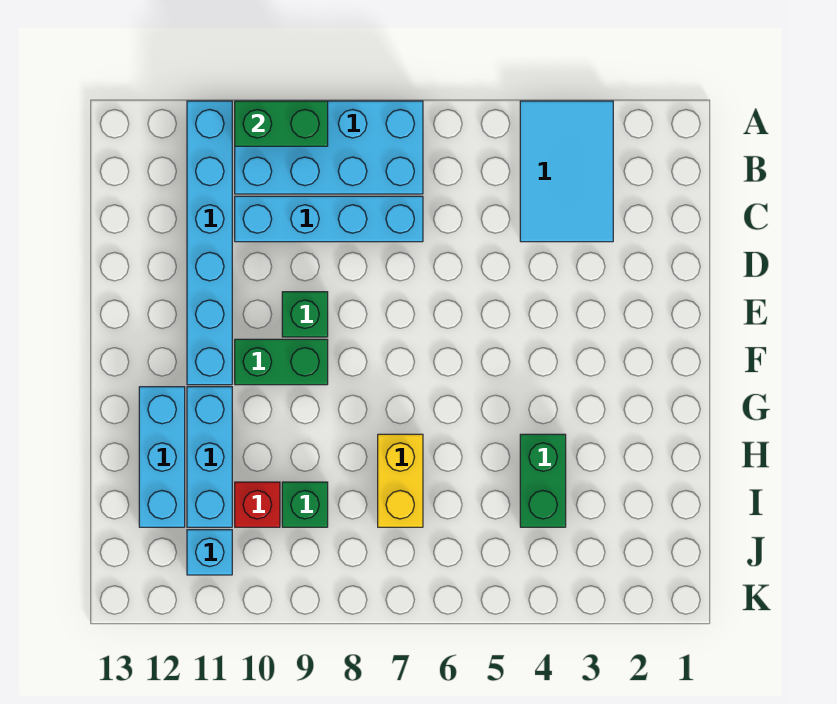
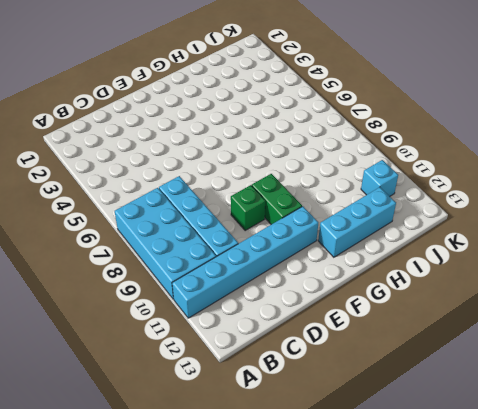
none -> cyan tile A3:C4 level 1
none -> cyan brick G11:I11 level 1
none -> green brick H4:I4 level 1

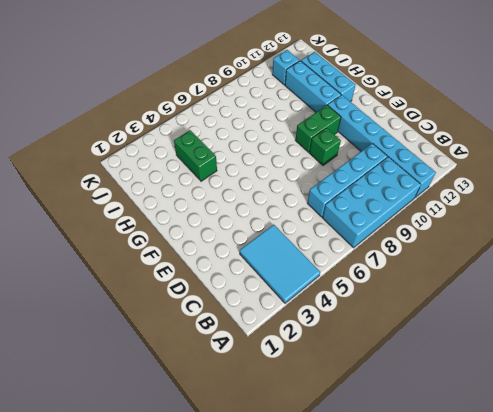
none -> yellow brick H7:I7 level 1
none -> green brick I9 level 1
none -> red brick I10 level 1

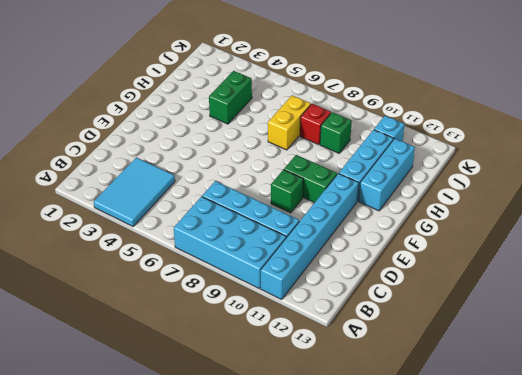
red brick I8 level 1 -> red brick I10 level 1
none -> green brick A9:A10 level 2

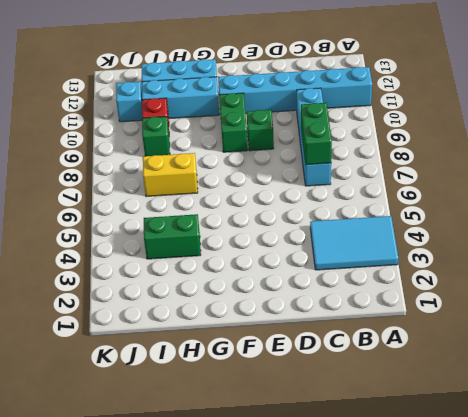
green brick C7:C8 level 2 -> green brick A9:A10 level 2
none -> cyan brick A7:B10 level 1

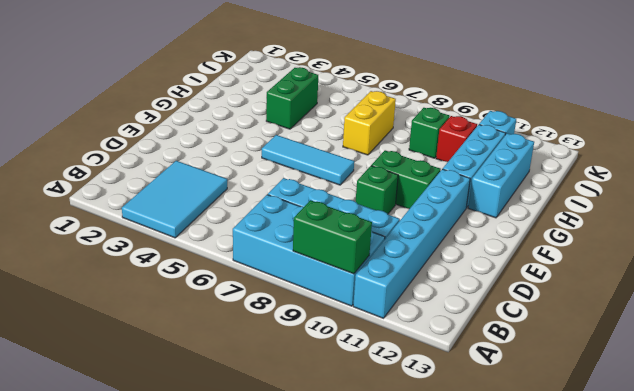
cyan tile F5:F7 level 1 -> none

